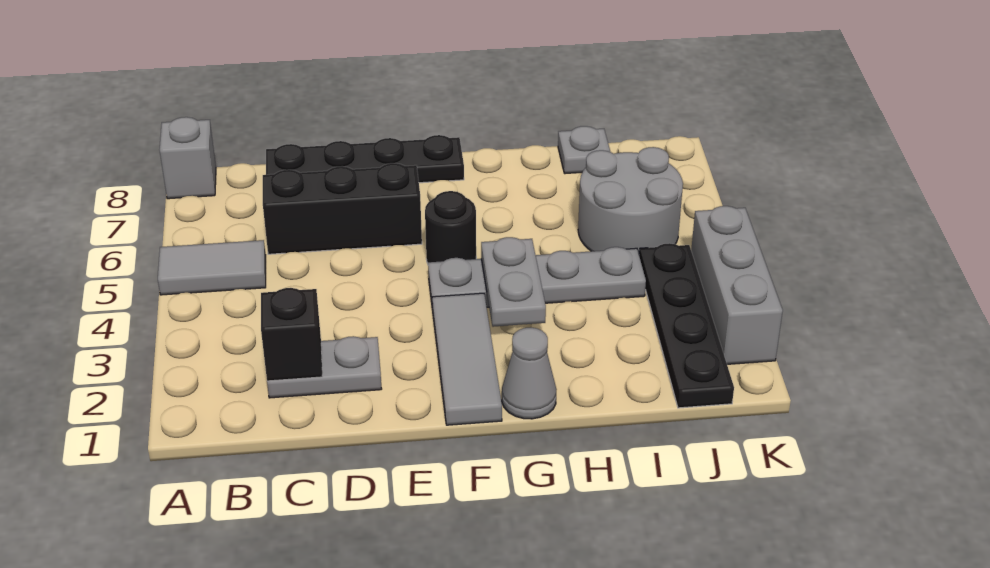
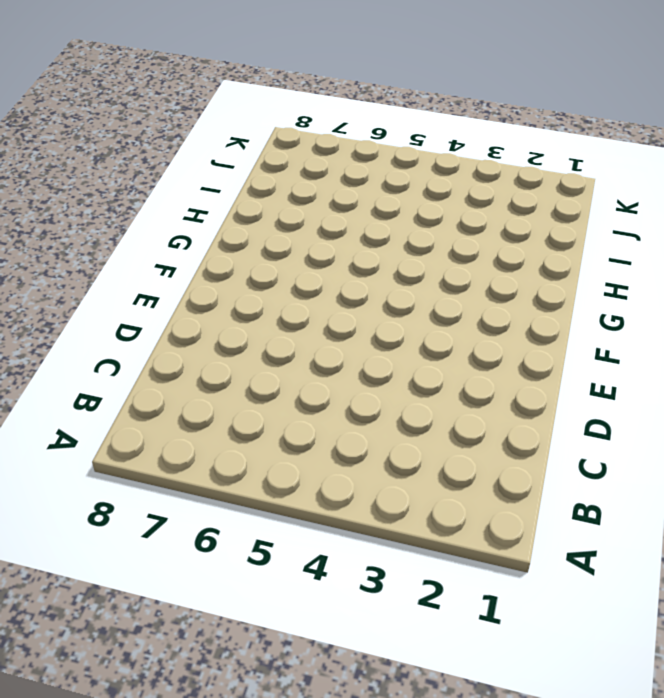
none -> grey tile A5:B5 level 1
none -> grey brick A8 level 1
none -> grey plate C2:D2 level 1

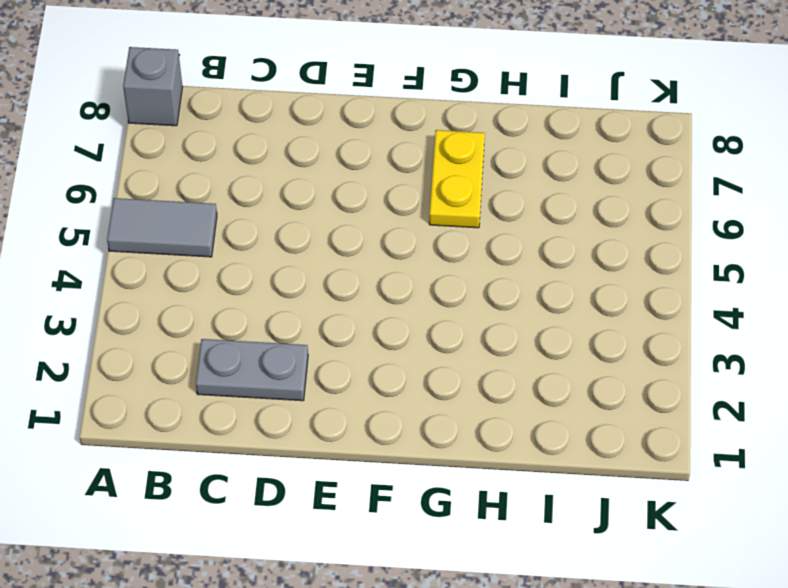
yellow plate G6:G7 level 1 -> none
none -> black brick C6:E6 level 1
none -> black plate C8:F8 level 1
none -> grey tile F1:F3 level 1

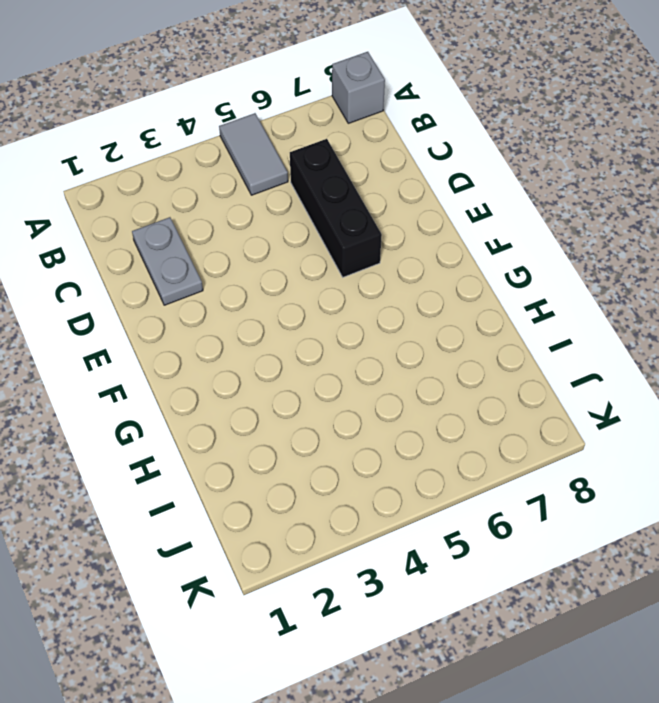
none -> black plate C8:F8 level 1
none -> grey tile F1:F3 level 1
none -> grey plate F4:I4 level 1

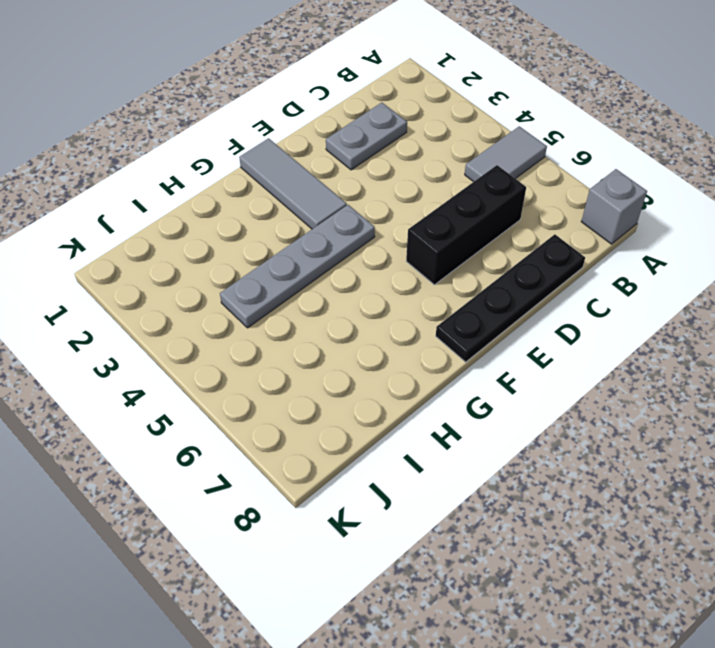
none -> black round brick F5 level 1
none -> grey cone G1 level 1
none -> grey round brick I5:J6 level 1

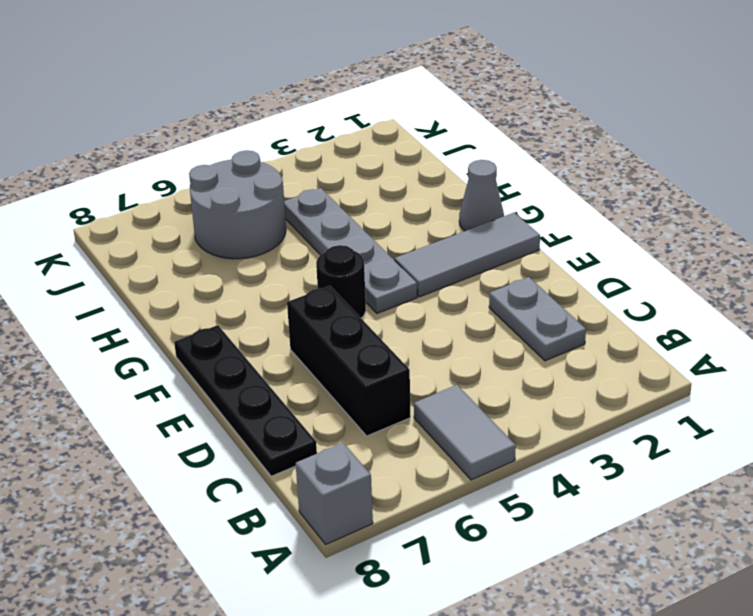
none -> grey plate I8 level 1
none -> black plate J1:J4 level 1
none -> grey brick K2:K4 level 1

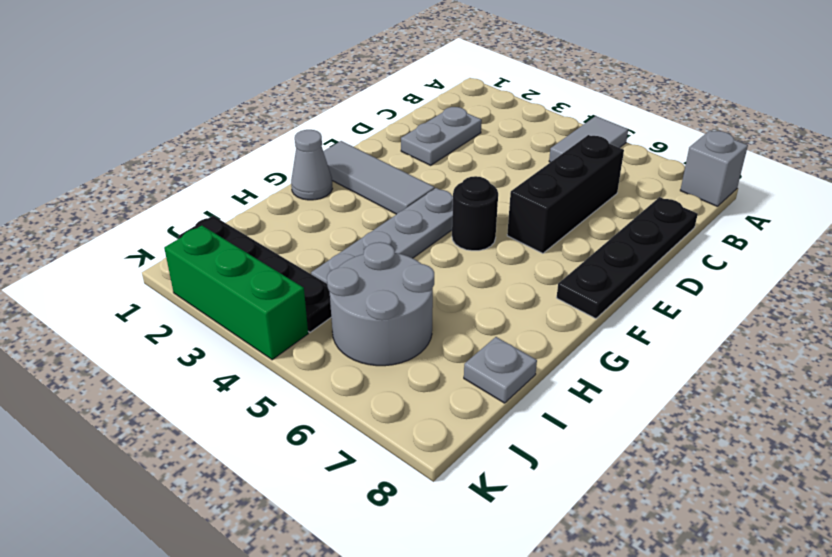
green brick K2:K4 level 1 -> grey brick K2:K4 level 1
none -> black brick C2 level 2
none -> grey plate G3:G4 level 2

